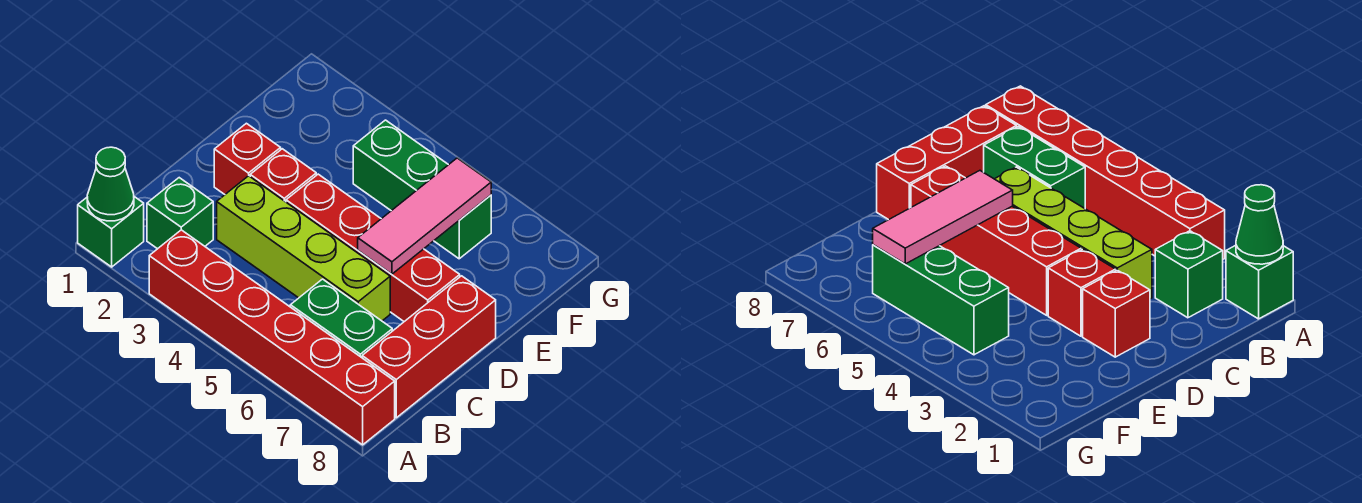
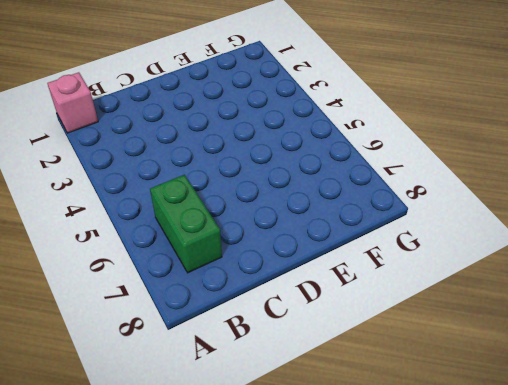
pink brick A1 level 1 -> green brick A1 level 1
none -> red brick A3:A8 level 1
none -> green brick B2 level 1
none -> red brick B8:D8 level 1

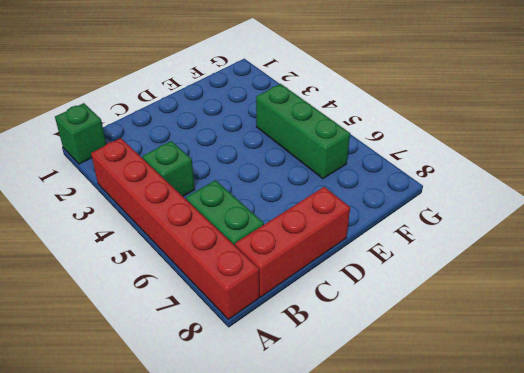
green brick B4 level 1 -> green brick B2 level 1
none -> lime brick C3:C6 level 1
none -> red brick D2 level 1
none -> red brick D3 level 1

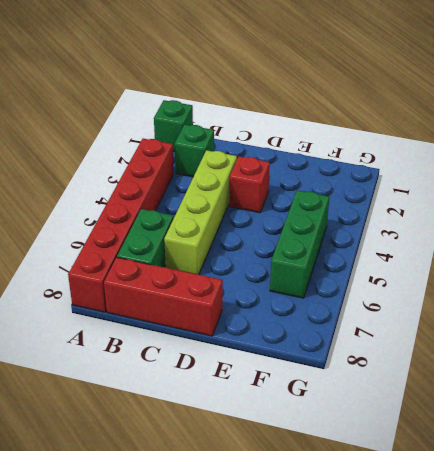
none -> red brick D2 level 1
none -> red brick D4:D7 level 1
none -> green cone A1 level 2

